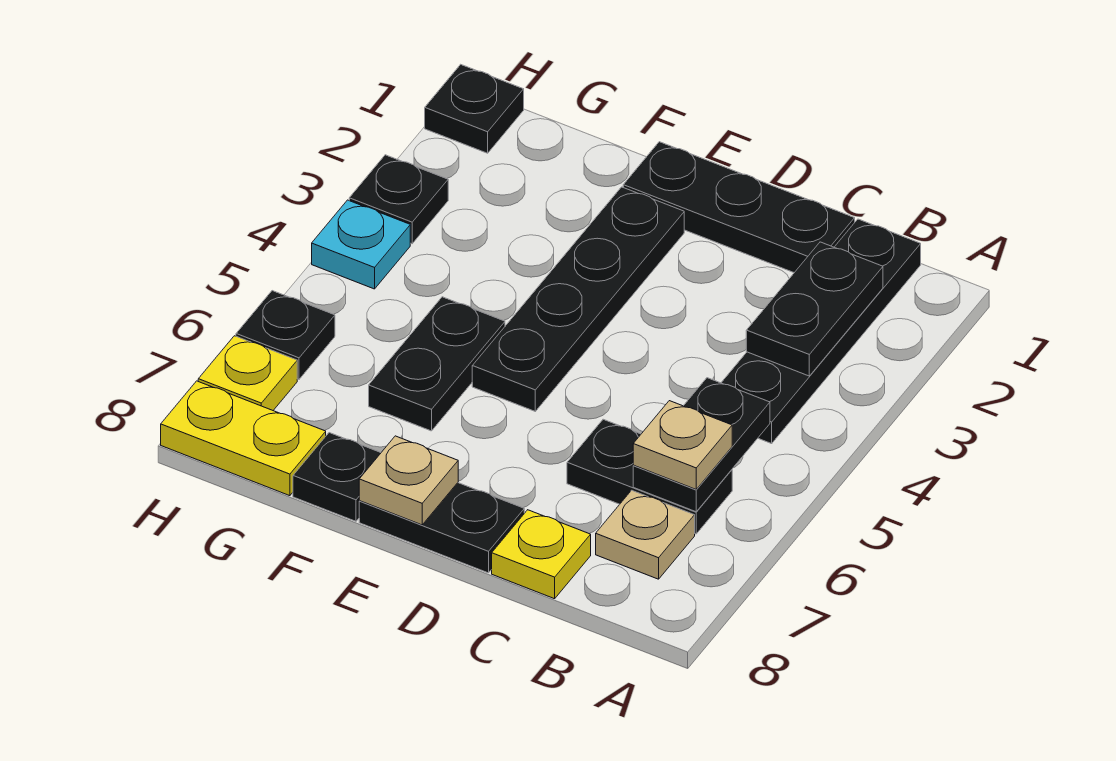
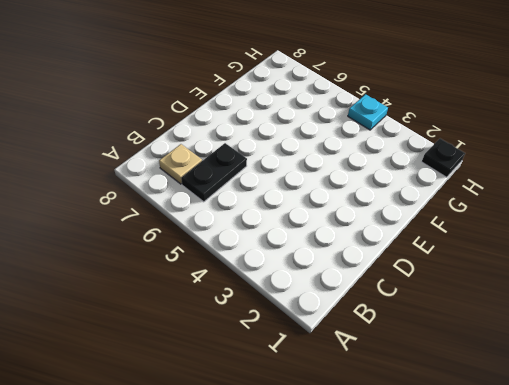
none -> black plate B1:B4 level 1
none -> black plate C1:E1 level 1
none -> yellow plate C8 level 1

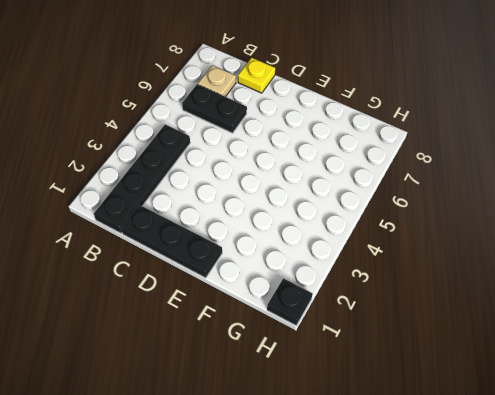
none -> black plate D8:E8 level 1
none -> black plate E2:E5 level 1
none -> black plate F5:F6 level 1

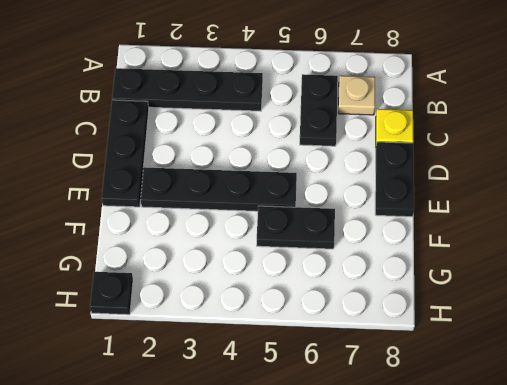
none -> black plate F8 level 1
none -> yellow plate G8:H8 level 1
none -> black plate H3 level 1

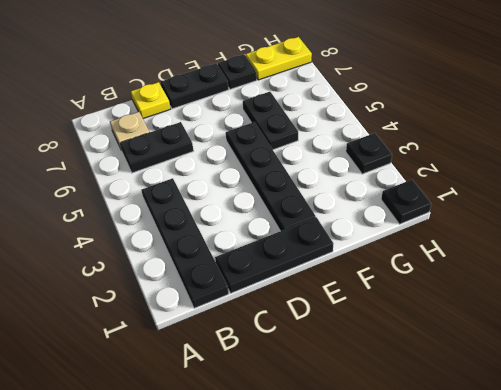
none -> cyan plate H4 level 1
none -> black plate H6 level 1
none -> yellow plate H7 level 1

